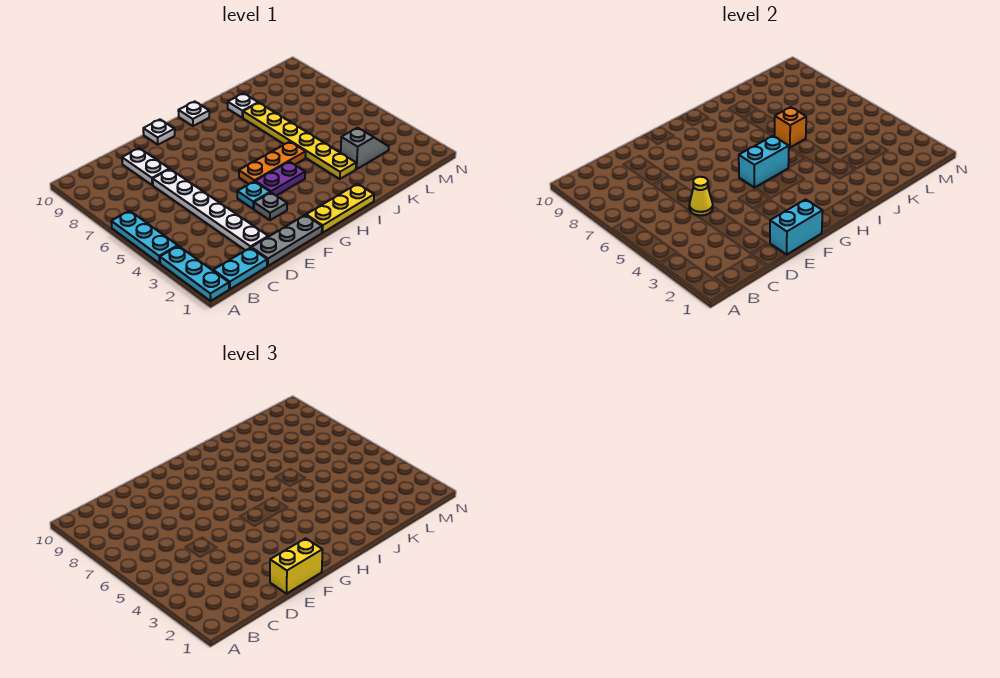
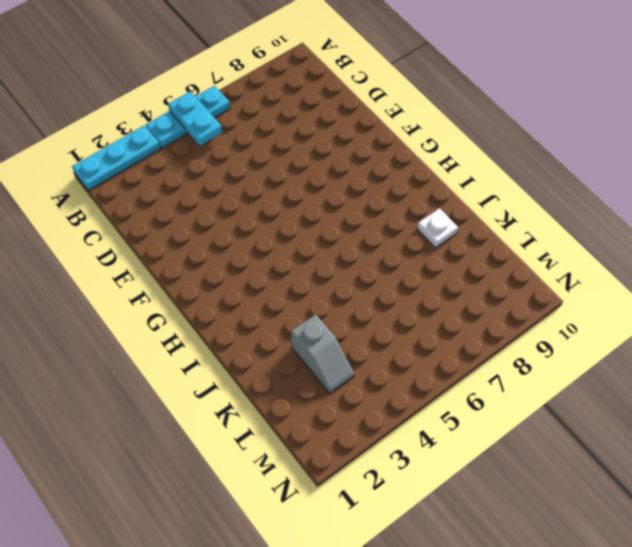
cyan plate A5:B5 level 2 -> cyan plate B1:C1 level 1
none -> grey plate D1:F1 level 1
none -> white plate D2:D7 level 1
none -> white plate D8:D9 level 1

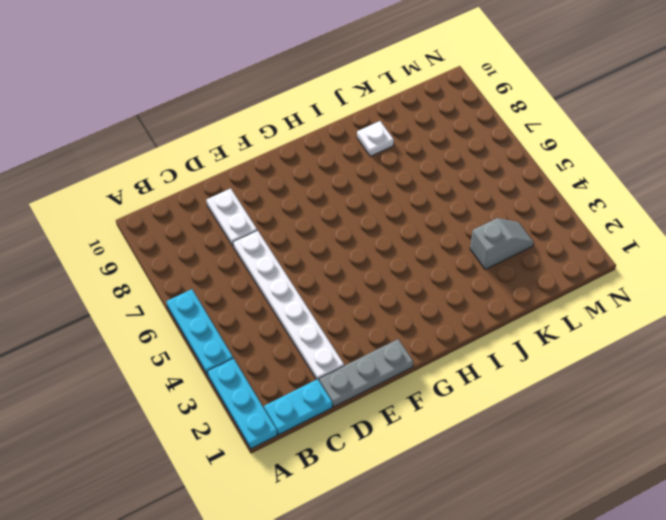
none -> grey plate F3 level 1
none -> cyan plate F4 level 1
none -> white plate F10 level 1

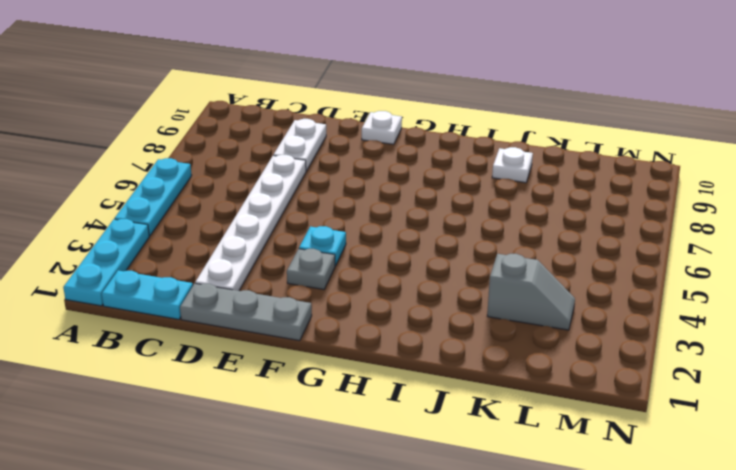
none -> yellow plate G1:I1 level 1
none -> purple plate G4:H4 level 1
none -> orange plate G5:I5 level 1

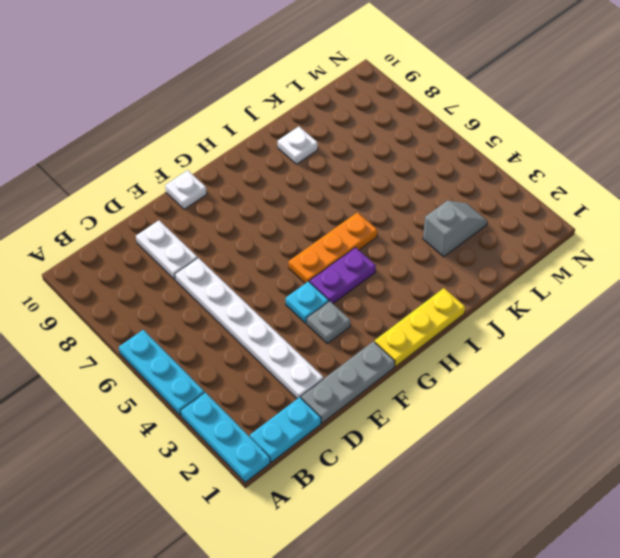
none -> white plate H10 level 1
none -> yellow plate J3:J8 level 1
none -> yellow cone D5 level 2

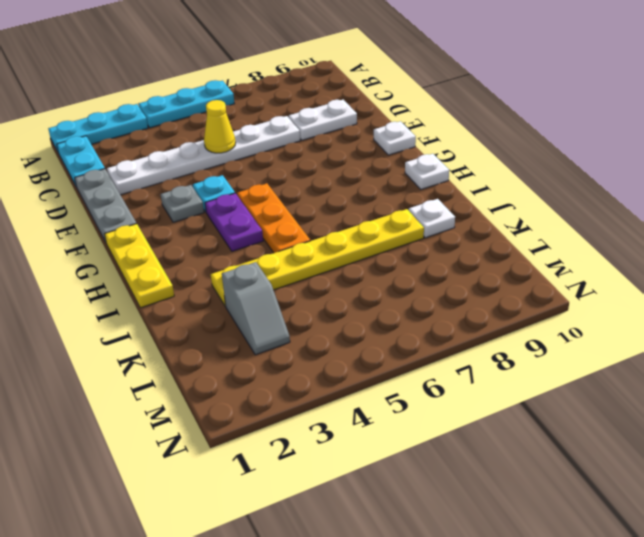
none -> cyan brick E1:F1 level 2
none -> cyan brick G5:H5 level 2
none -> orange brick J6 level 2

